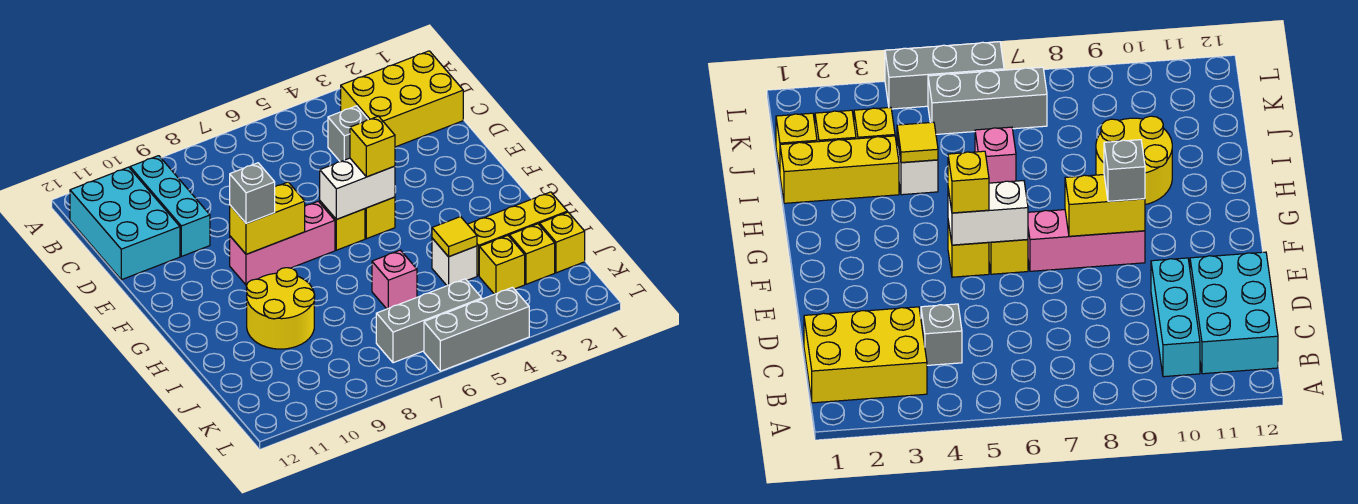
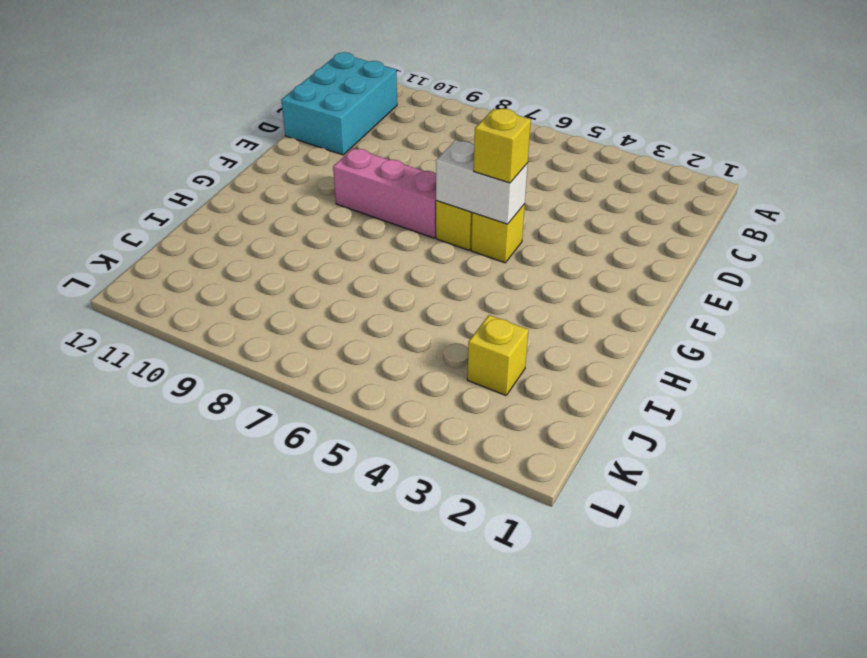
none -> yellow brick B1:C3 level 1
none -> cyan brick B10:D10 level 1
none -> grey brick C4 level 1

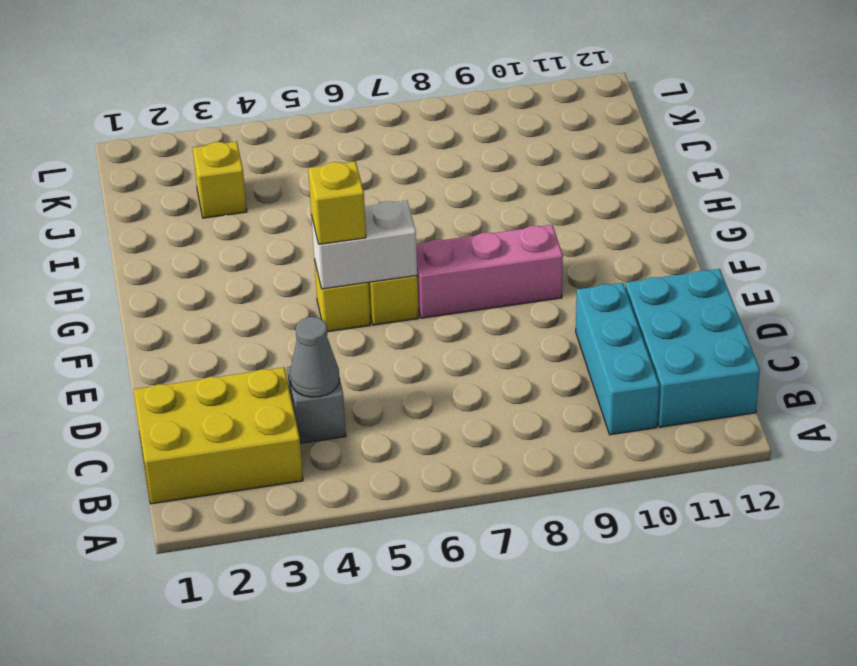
grey cone C4 level 2 -> none
none -> yellow round brick H9:I10 level 1
none -> yellow brick I1:I3 level 1
none -> white brick I4 level 1

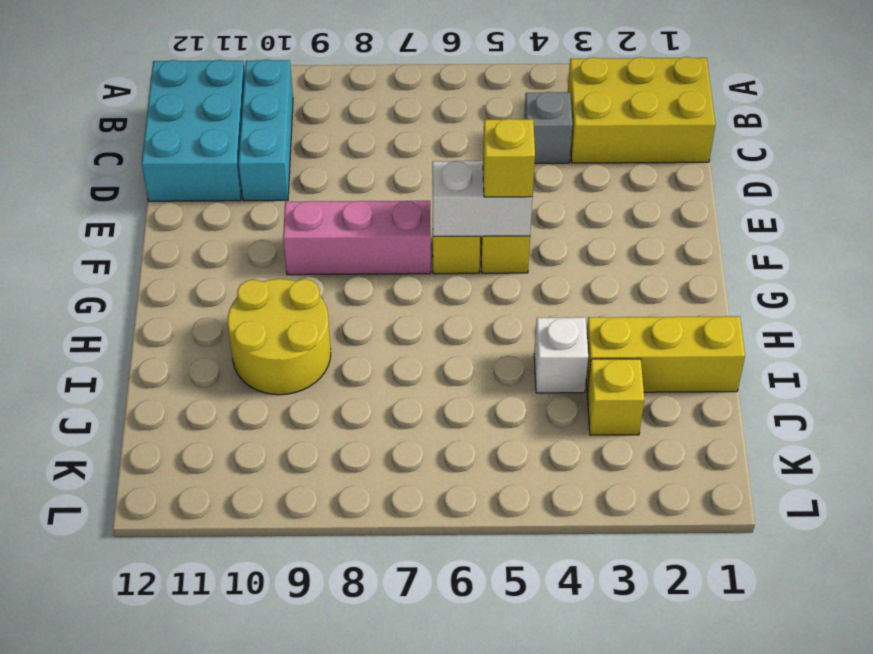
none -> pink brick I6 level 1
none -> yellow brick J1 level 1
none -> yellow brick J2 level 1

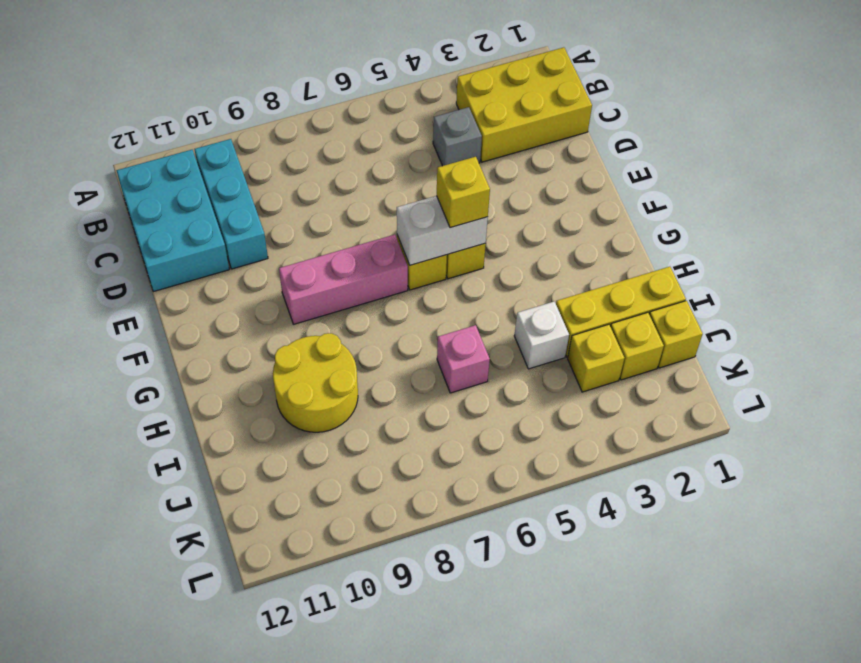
none -> grey brick K5:K7 level 1
none -> grey brick L4:L6 level 1
none -> yellow brick F8:F9 level 2

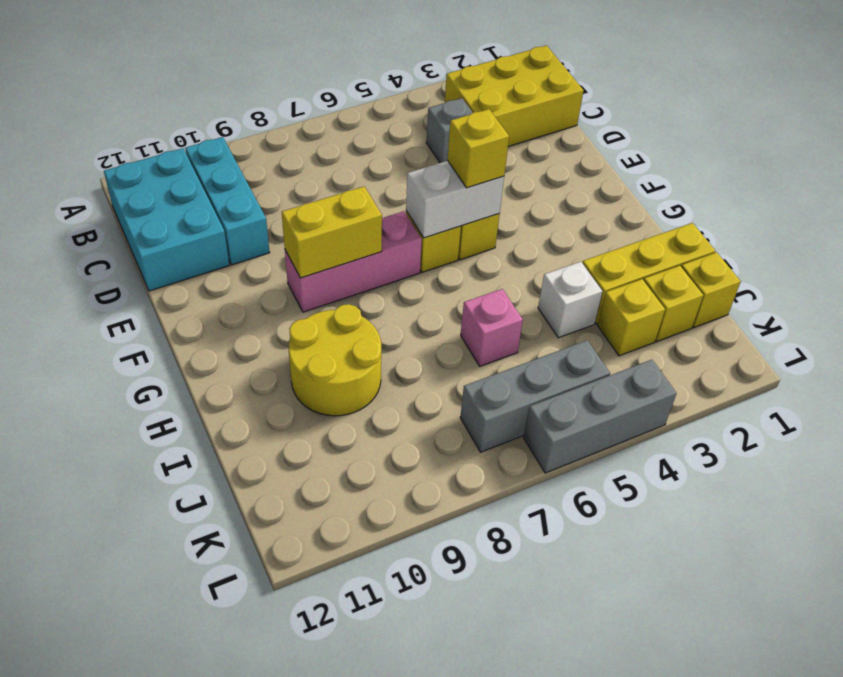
none -> yellow tile I4 level 2
none -> grey brick F9 level 3

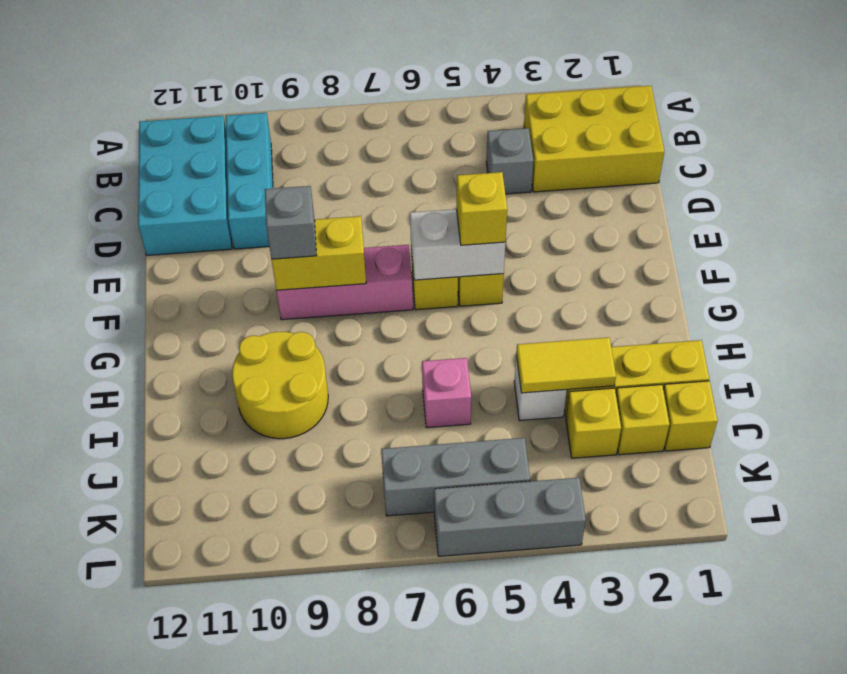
yellow tile I3:I4 level 2 -> yellow tile I4 level 2

